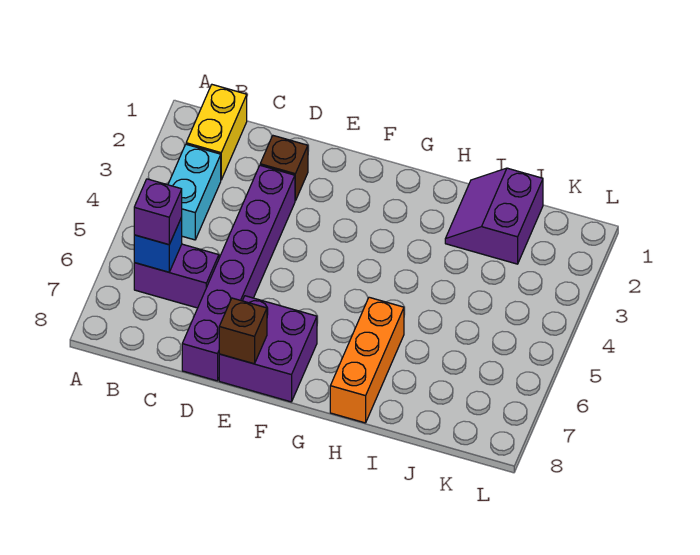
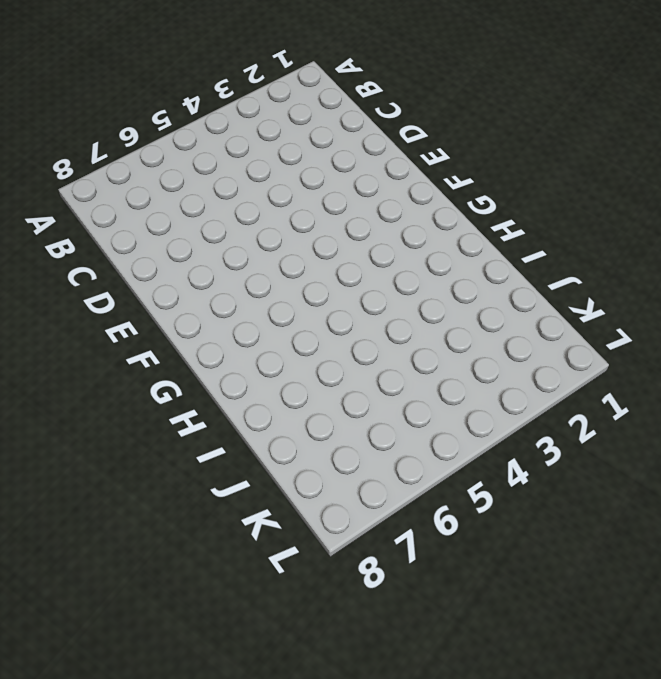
none -> yellow brick B1:B2 level 1
none -> cyan brick B3:B4 level 1

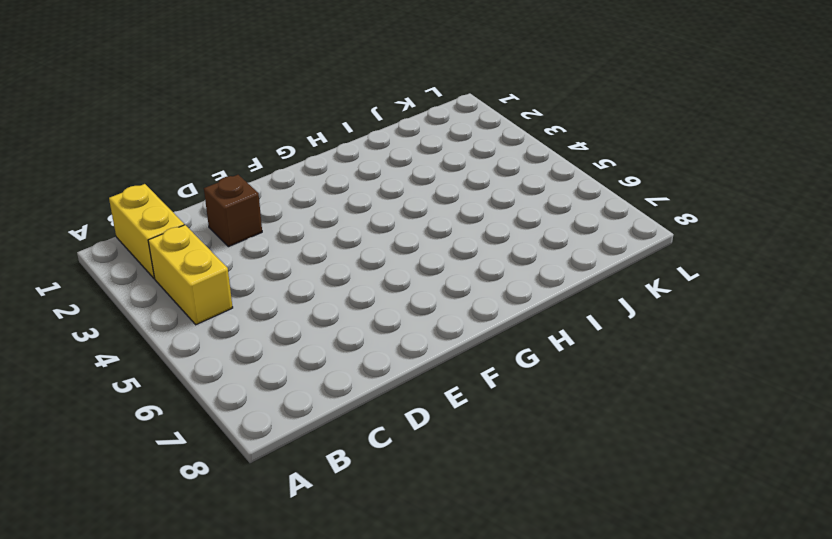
yellow brick B3:B4 level 1 -> cyan brick B3:B4 level 1
none -> purple brick B6:C6 level 1
none -> purple brick D3:D8 level 1

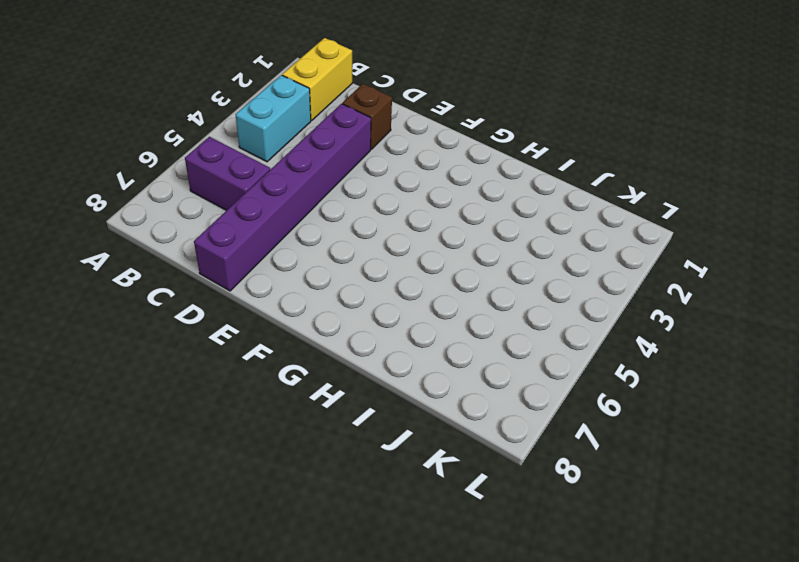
none -> purple brick E7:F8 level 1
none -> orange brick H6:H8 level 1

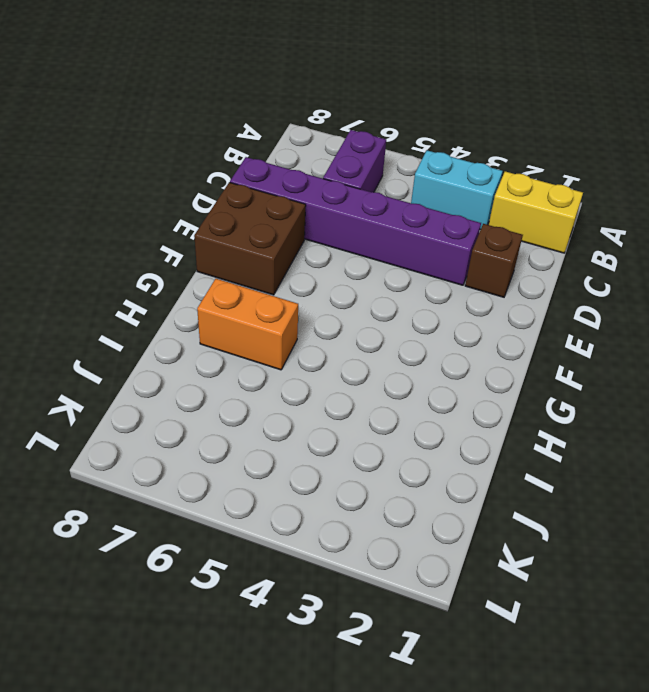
brown brick E7:F8 level 1 -> purple brick E7:F8 level 1
orange brick H6:H7 level 1 -> orange brick H6:H8 level 1
none -> purple slope I1:J2 level 1 top J
none -> blue brick B6 level 2

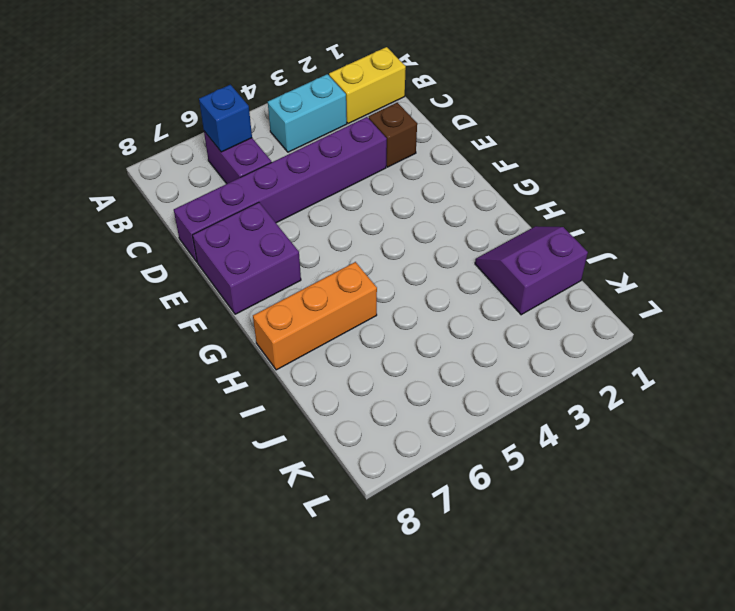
none -> brown brick E8 level 2
none -> purple brick B6 level 3

